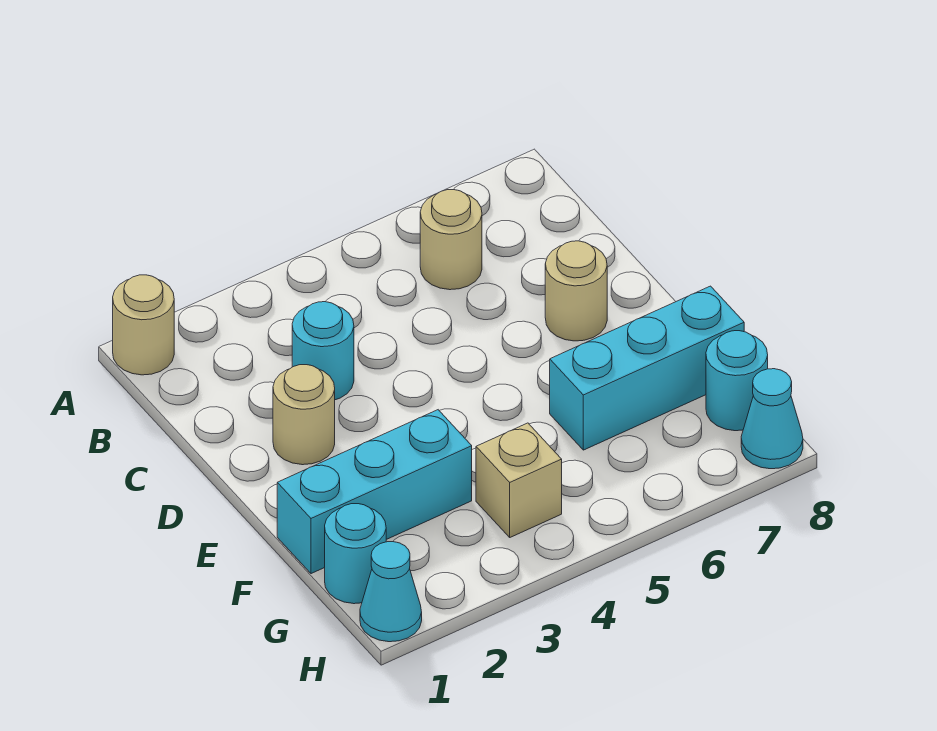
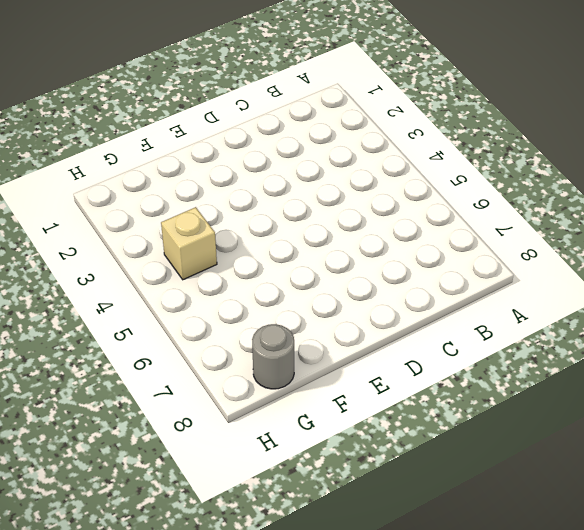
grey round brick G8 level 1 -> cyan round brick G8 level 1
none -> tan round brick A1 level 1
none -> tan round brick B6 level 1
none -> cyan round brick C3 level 1

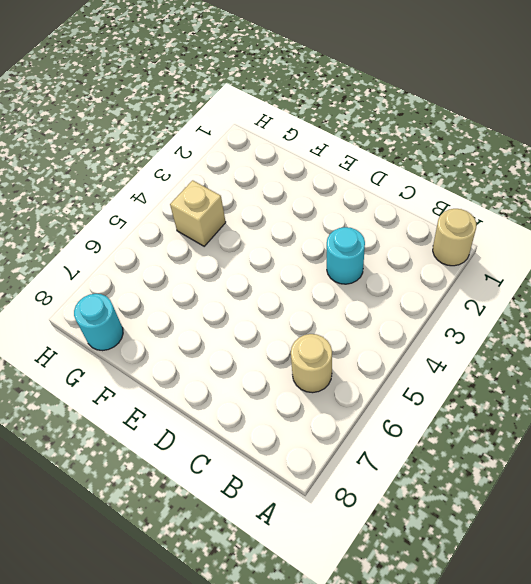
none -> tan round brick D2 level 1
none -> tan round brick D7 level 1
none -> cyan brick F1:F3 level 1

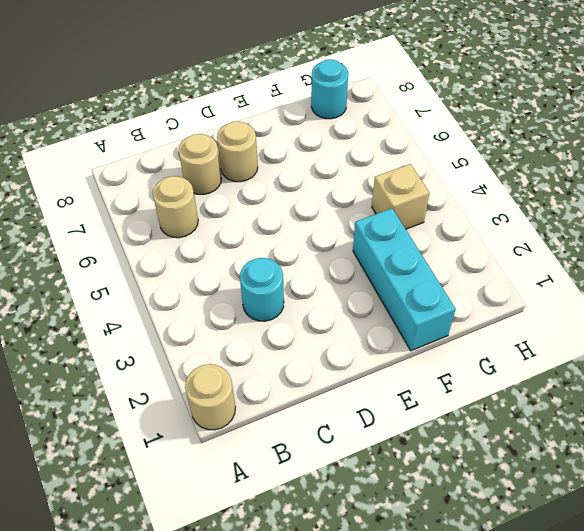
tan round brick C7 level 1 -> tan round brick D2 level 1
none -> cyan brick F6:F8 level 1
none -> cyan round brick G1 level 1
none -> cyan cone H1 level 1

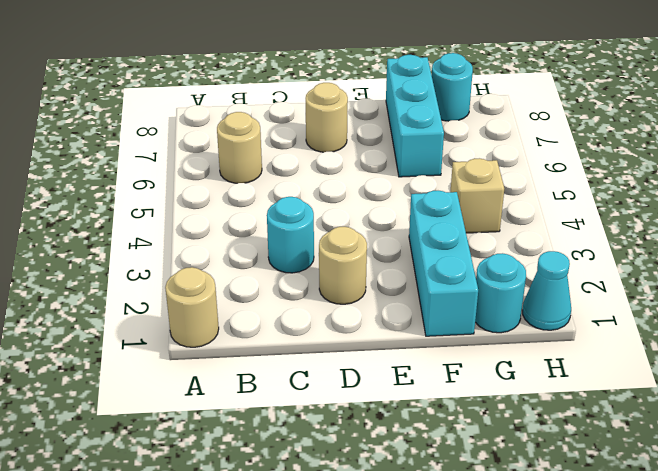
none -> cyan cone H8 level 1

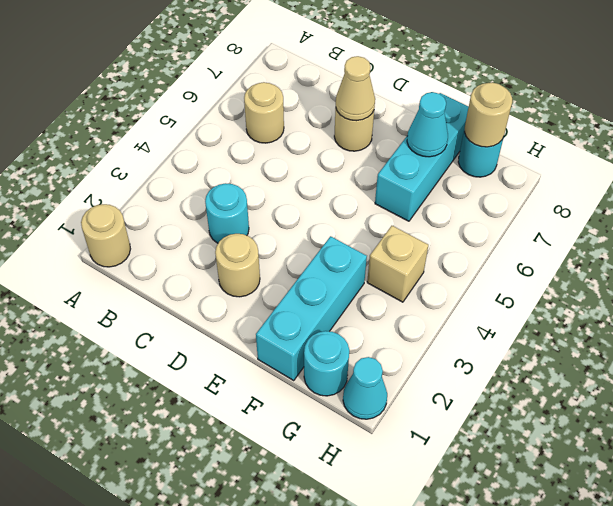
tan cone D7 level 2 -> none
cyan cone F7 level 2 -> cyan cone H8 level 1
tan round brick G8 level 2 -> none

